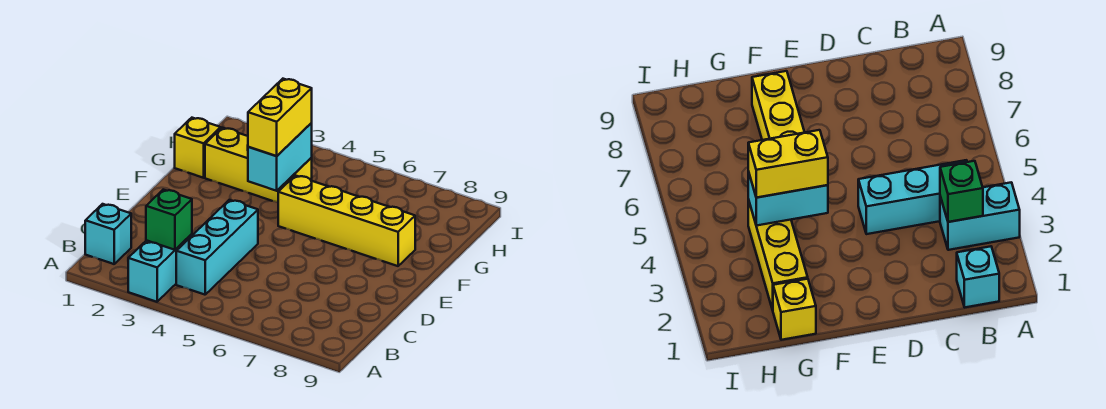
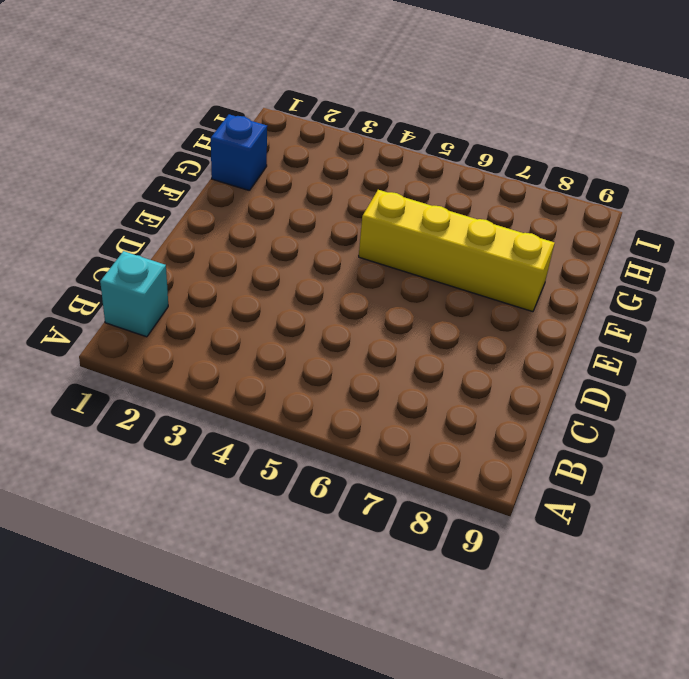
blue brick G1 level 1 -> yellow brick G1 level 1
none -> cyan brick A3:B3 level 1
none -> cyan brick B4:D4 level 1

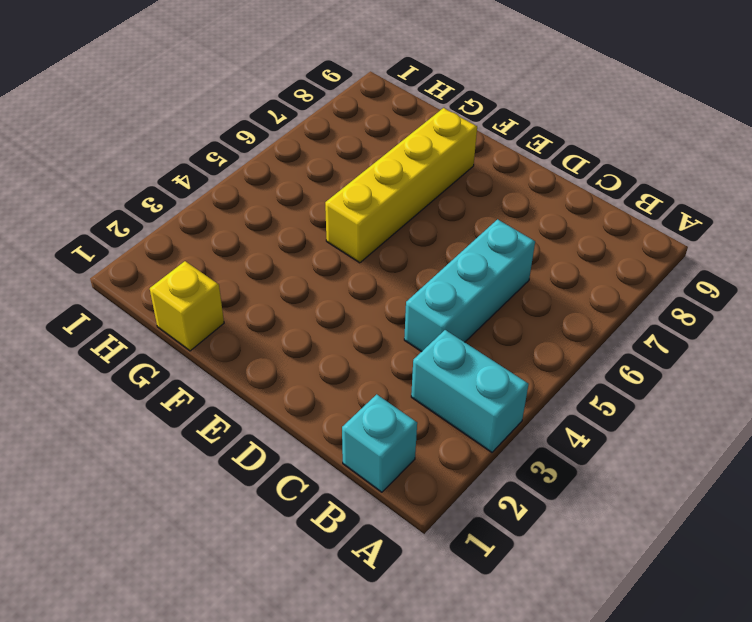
cyan brick C4:C6 level 1 -> cyan brick B4:D4 level 1
none -> yellow brick G2:G4 level 1
none -> green brick B3 level 2

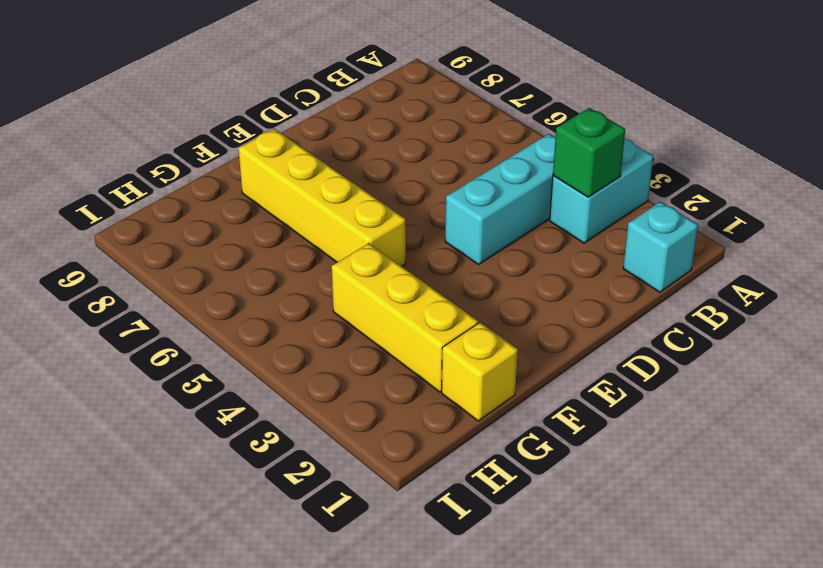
none -> cyan brick F4:G4 level 2
none -> yellow brick F4:G4 level 3

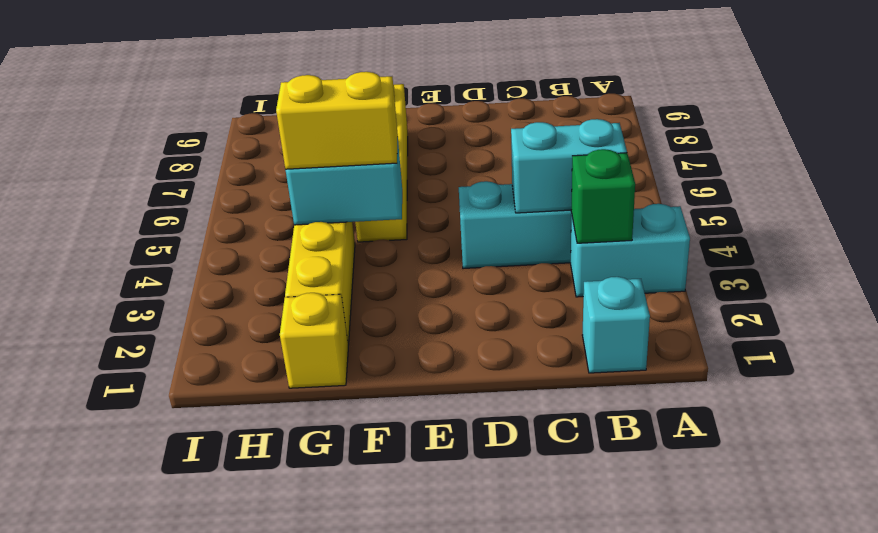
cyan brick B4:C4 level 2 -> none

